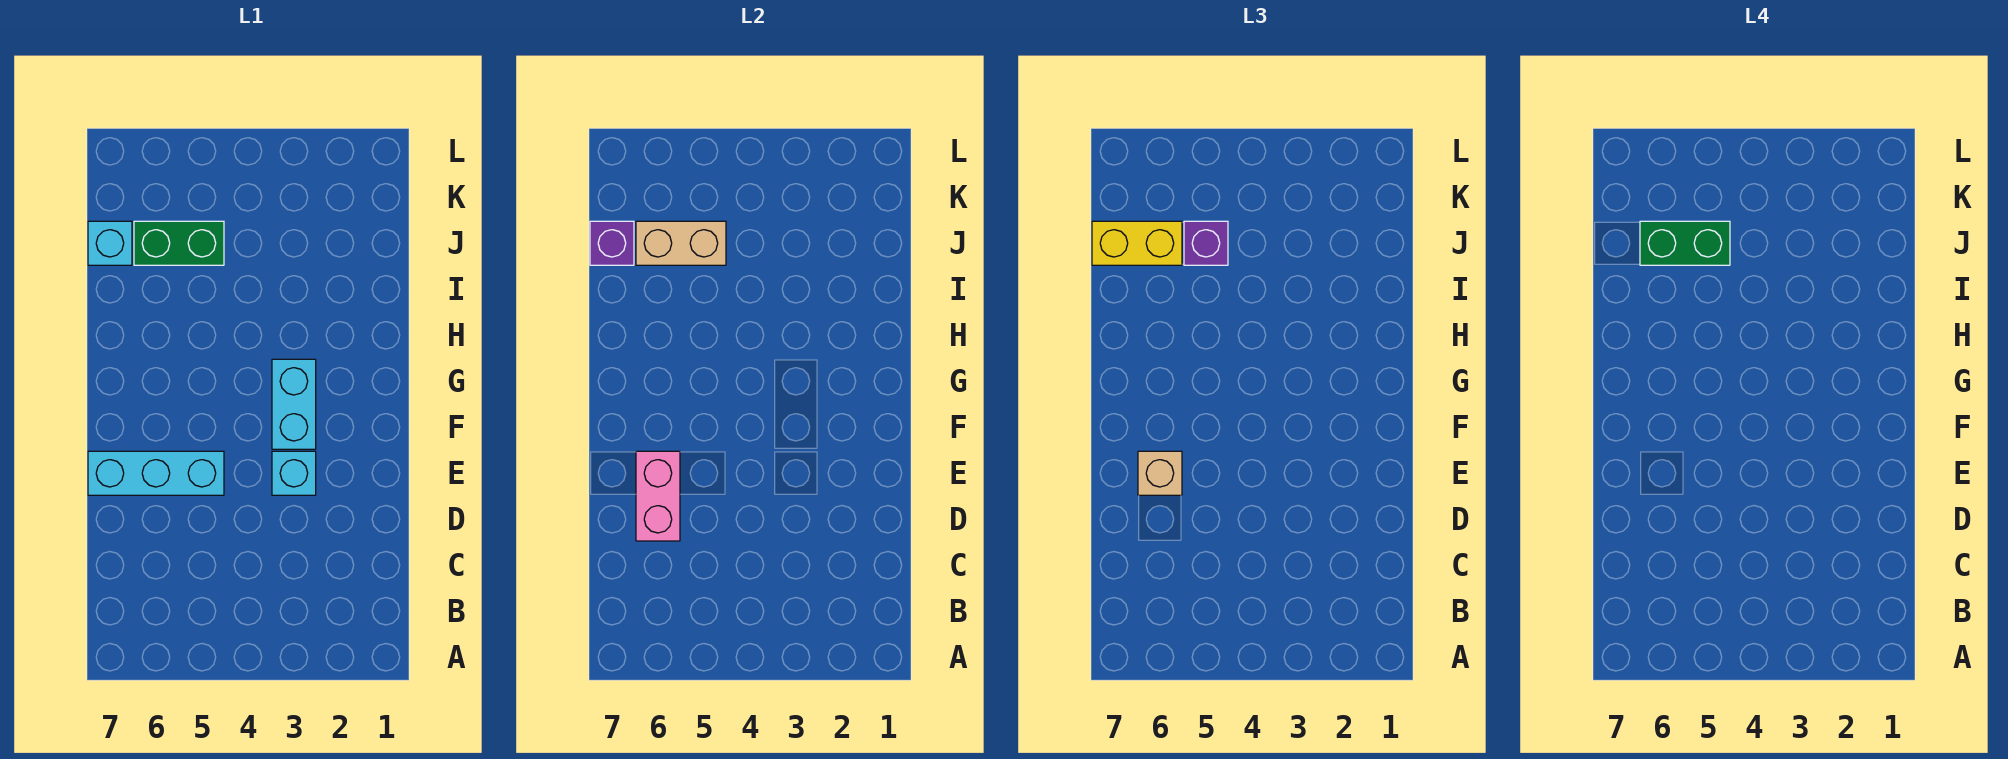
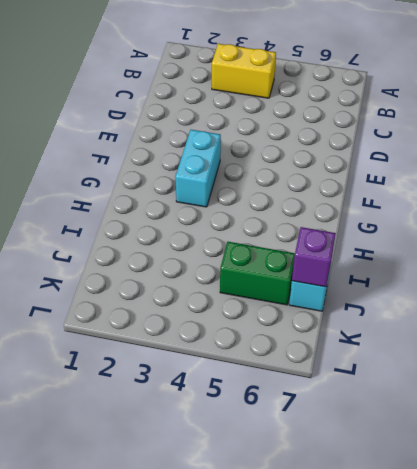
yellow brick B3:B4 level 1 -> yellow brick J6:J7 level 3
none -> cyan brick E3 level 1
none -> cyan brick E5:E7 level 1
none -> pink brick D6:E6 level 2

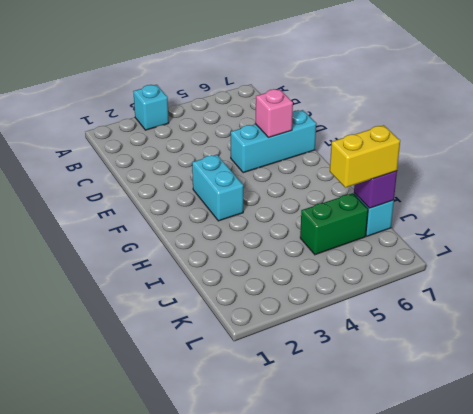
cyan brick A3 level 1 -> cyan brick E3 level 1
pink brick E6 level 2 -> pink brick D6:E6 level 2
none -> tan brick J5:J6 level 2
none -> tan brick E6 level 3
none -> purple brick J5 level 3

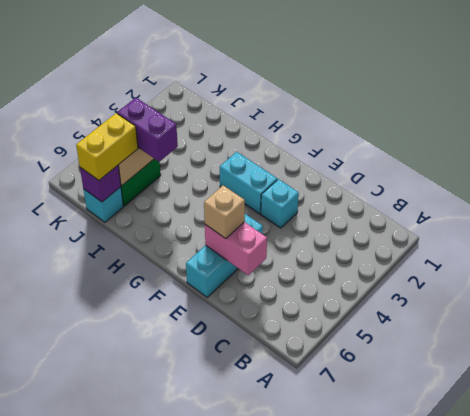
purple brick I5:J5 level 3 -> purple brick J5 level 3
none -> green brick J5:J6 level 4

